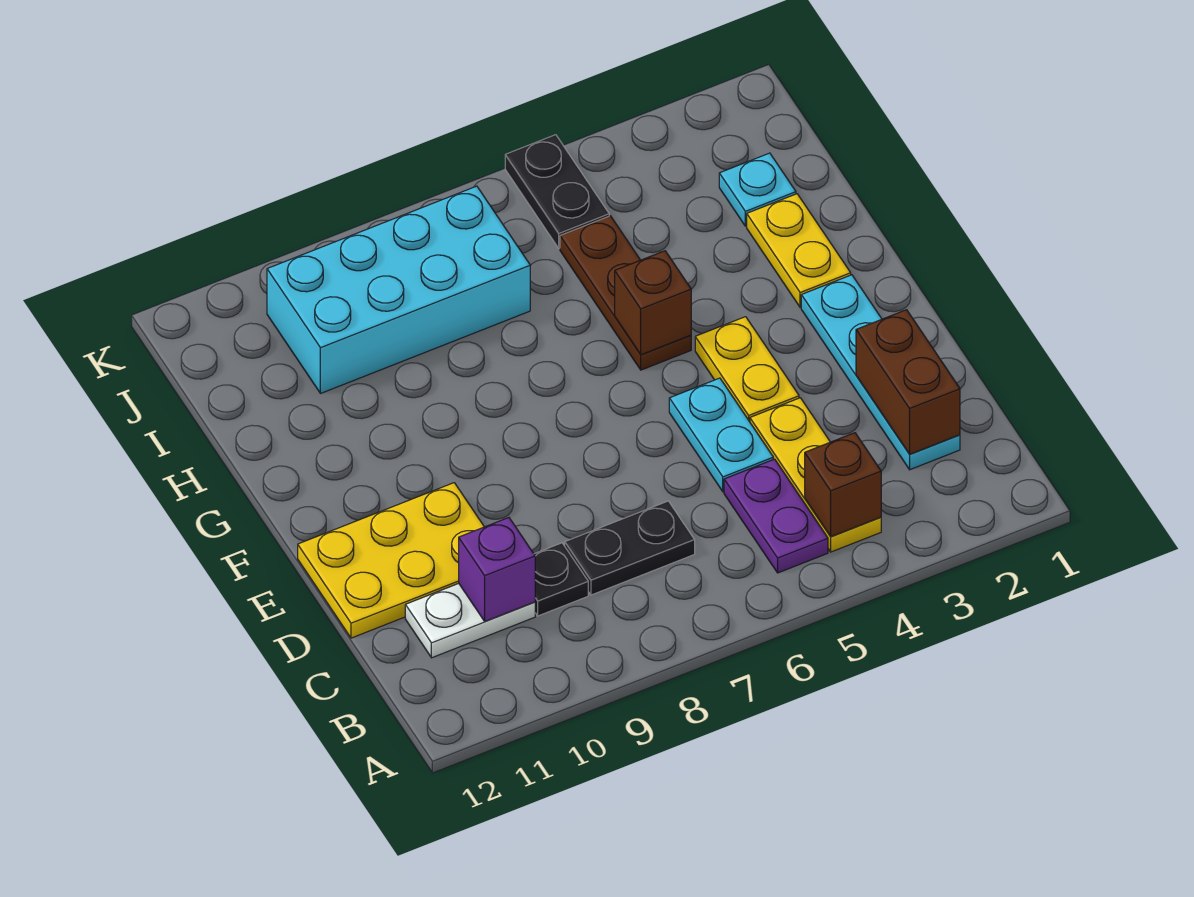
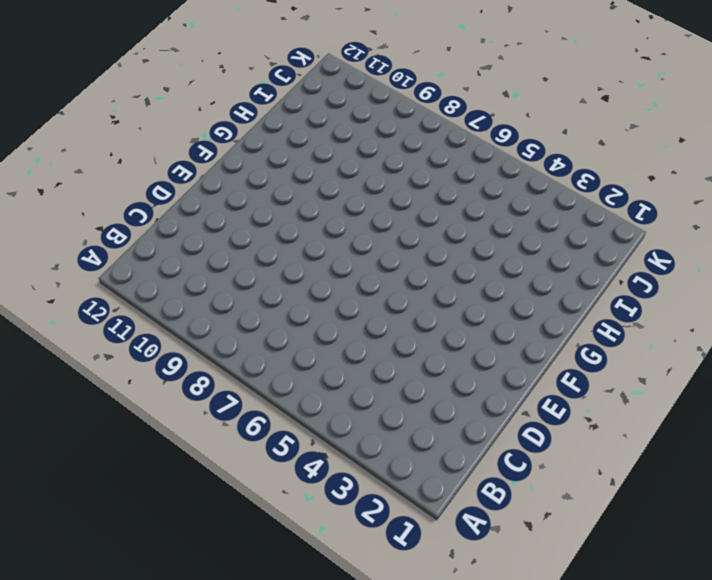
none -> yellow plate B4:D4 level 1
none -> purple plate B5:C5 level 1
none -> cyan plate C2:F2 level 1

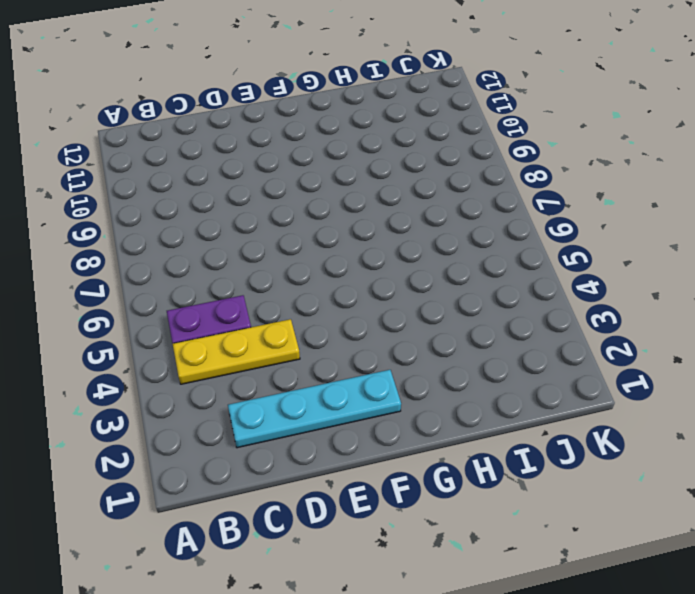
none -> black plate C7:C8 level 1
none -> black plate C9 level 1
none -> white plate C10:C11 level 1

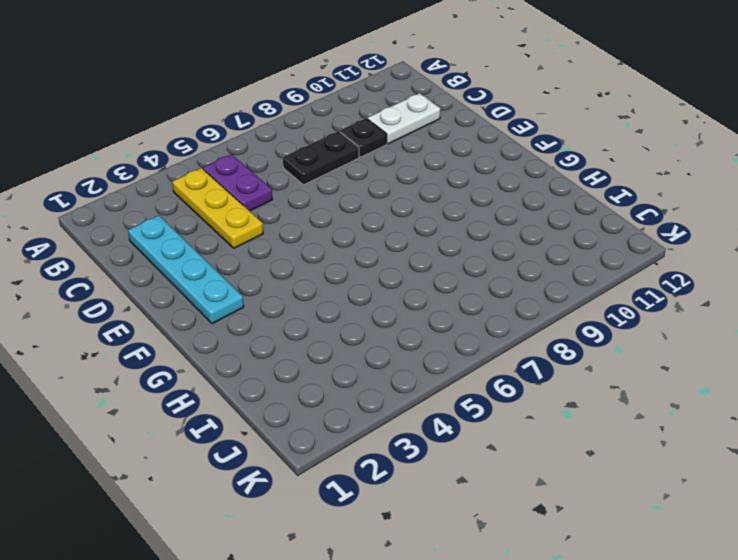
none -> cyan plate D5:E5 level 1
none -> yellow plate D10:E12 level 1
none -> yellow plate E4:F4 level 1

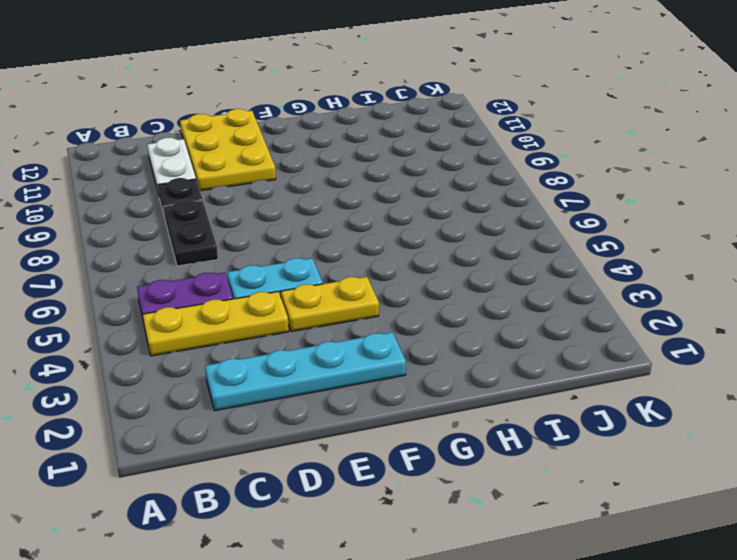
none -> yellow plate G2:H2 level 1
none -> brown plate G5:I5 level 1
none -> cyan plate I2 level 1

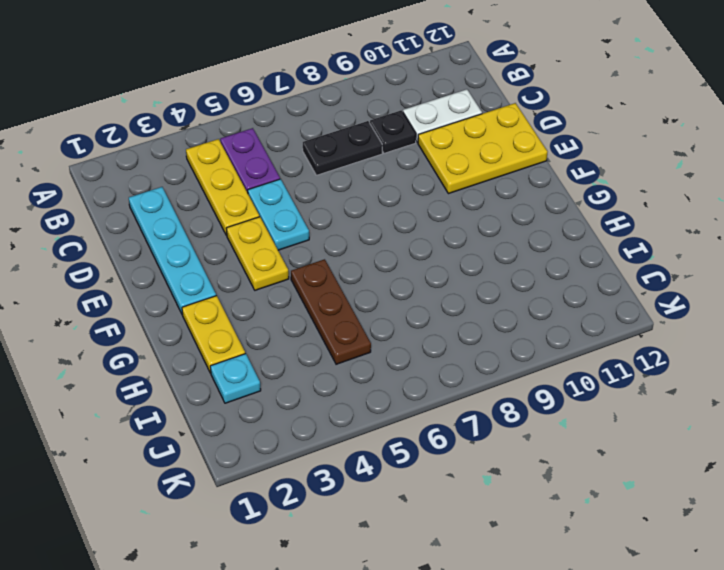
none -> cyan brick I7:J10 level 1
none -> black plate J5:K5 level 1
none -> brown brick B4 level 2

